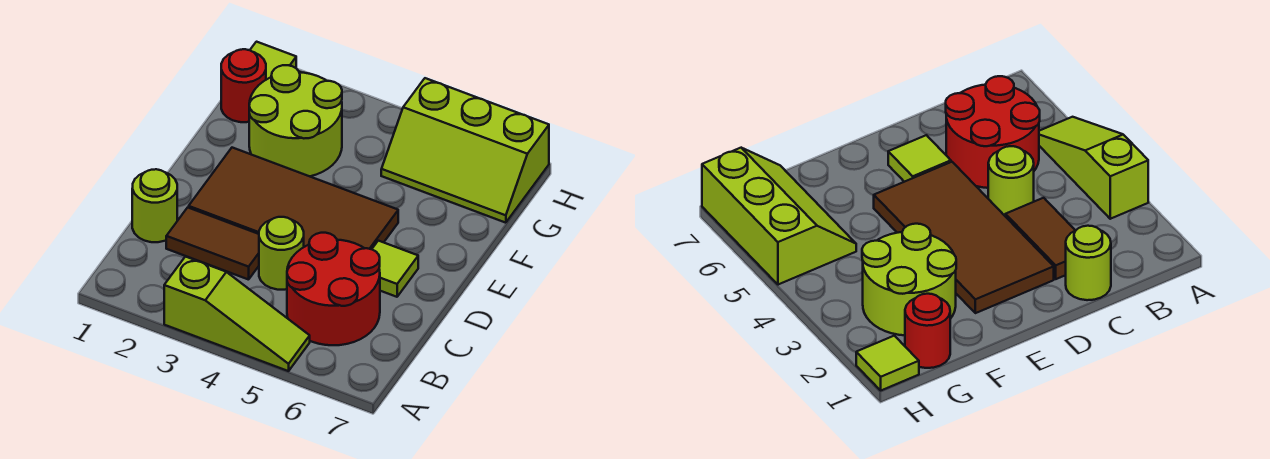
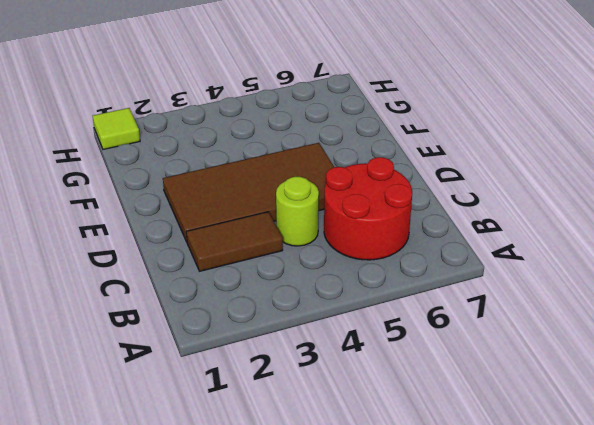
none -> lime slope A3:A5 level 1 top 3
none -> lime round brick C1 level 1

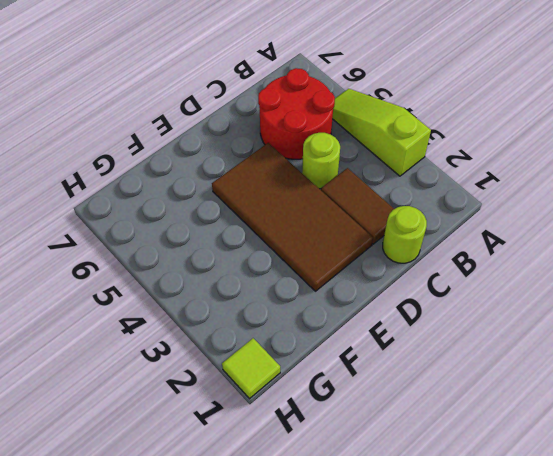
none -> lime tile D6 level 1
none -> lime round brick F2:G3 level 1

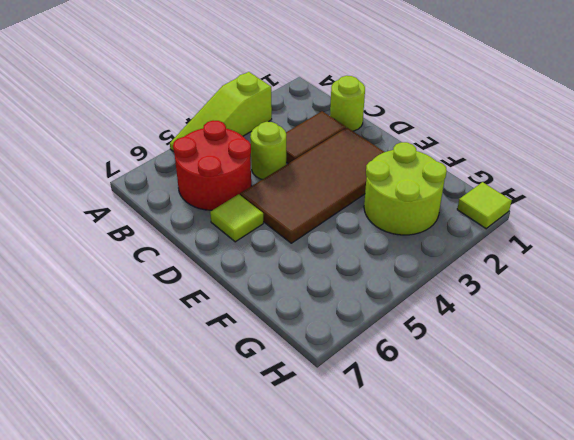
none -> red round brick G1 level 1
none -> lime slope G5:H7 level 1 top H

